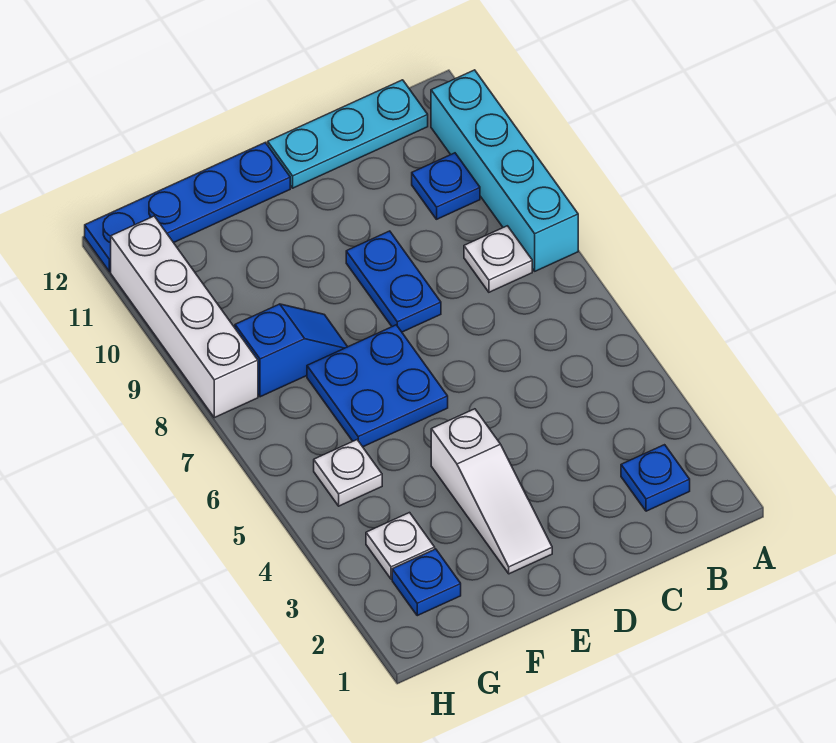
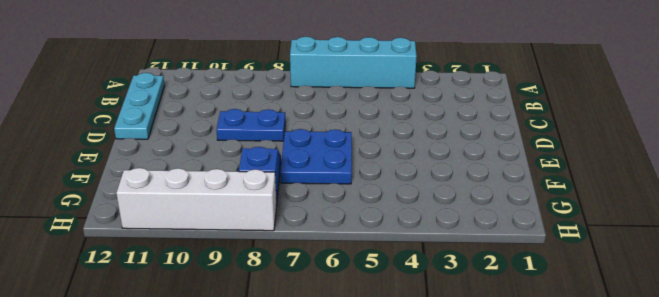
cyan brick A4:A7 level 1 -> cyan brick A8:A11 level 1
none -> blue plate B2 level 1
none -> white plate B8 level 1
none -> blue plate B10 level 1

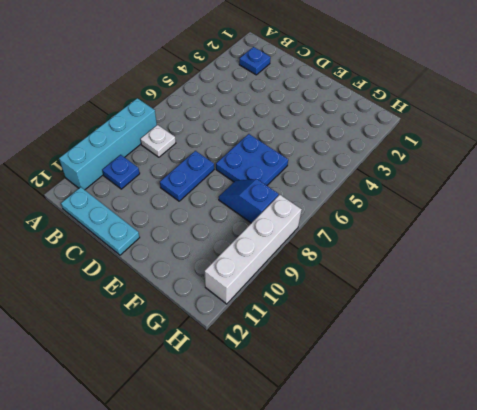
none -> white slope E2:E4 level 1 top 4
none -> blue plate E12:H12 level 1
none -> blue plate G2 level 1

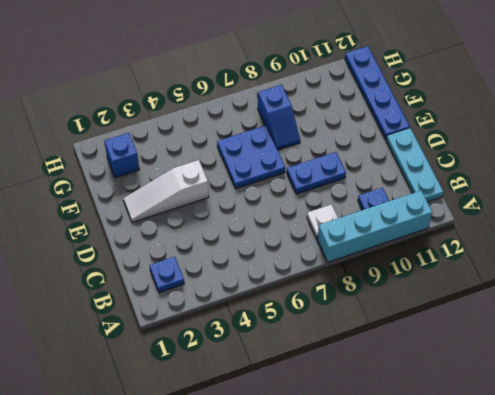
blue brick G2 level 1 -> blue plate G2 level 1
none -> white plate G3 level 1
none -> white plate G5 level 1
none -> white brick H8:H11 level 1

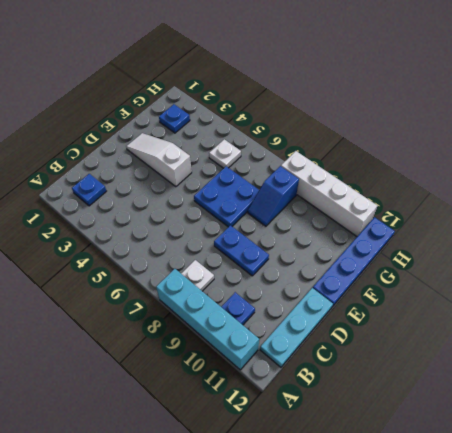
none -> white plate G3 level 1

